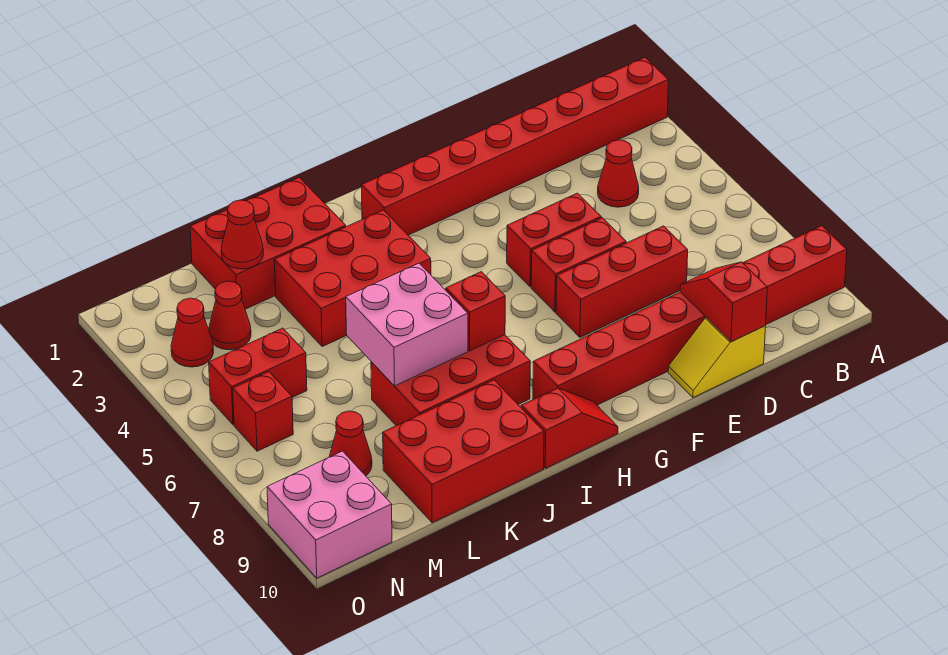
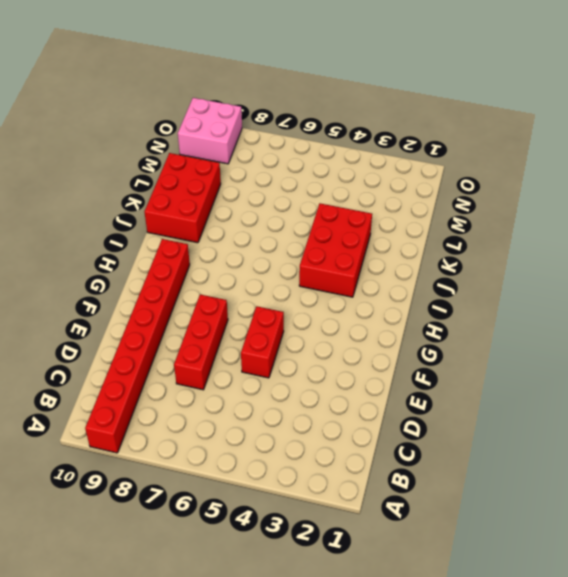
none -> red brick A2:H2 level 1
none -> red cone C4 level 1
none -> yellow slope D10:E10 level 1 top D

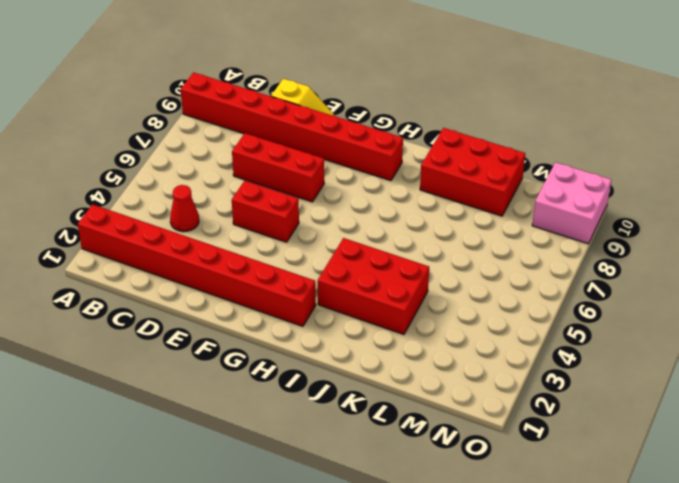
none -> red brick E6:F6 level 1
none -> red slope H10:I10 level 1 top I
none -> red brick I7:K8 level 1

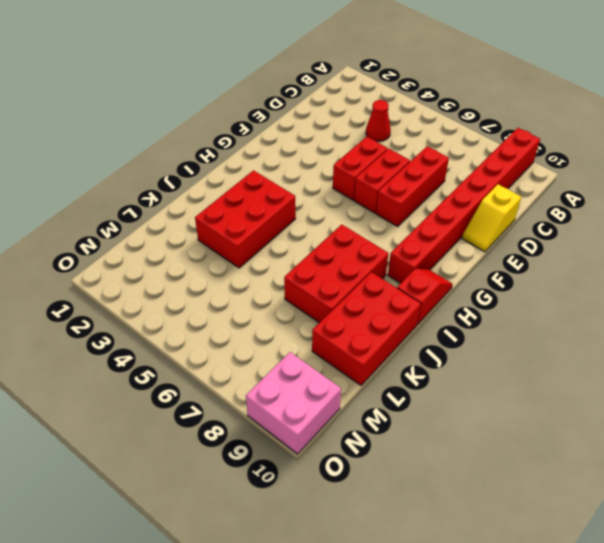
none -> red brick A2:H2 level 1
none -> red brick J1:L2 level 1
none -> red cone M3 level 1

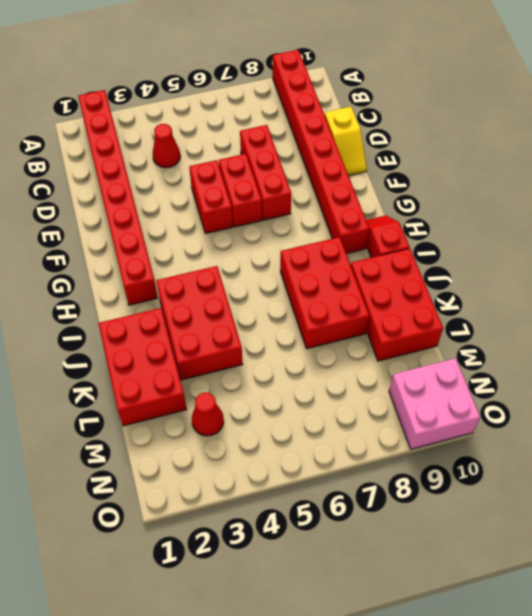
none -> red brick M5:N5 level 1
none -> red cone M8 level 1
none -> red cone N3 level 1

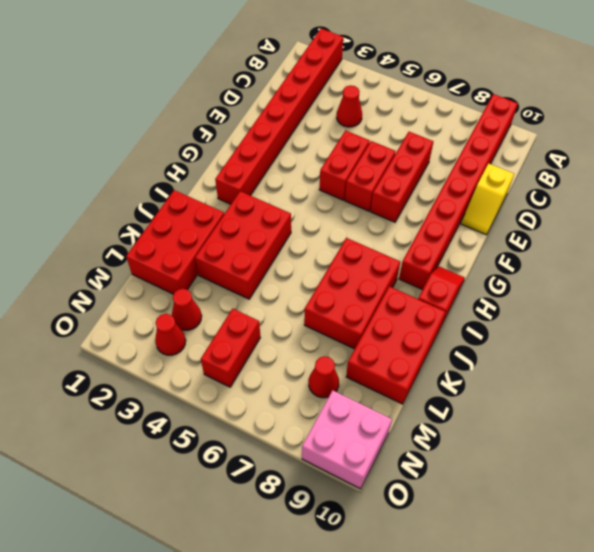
none -> red brick N6 level 1
none -> red slope D9:D10 level 2 top 10
none -> red brick I7 level 2

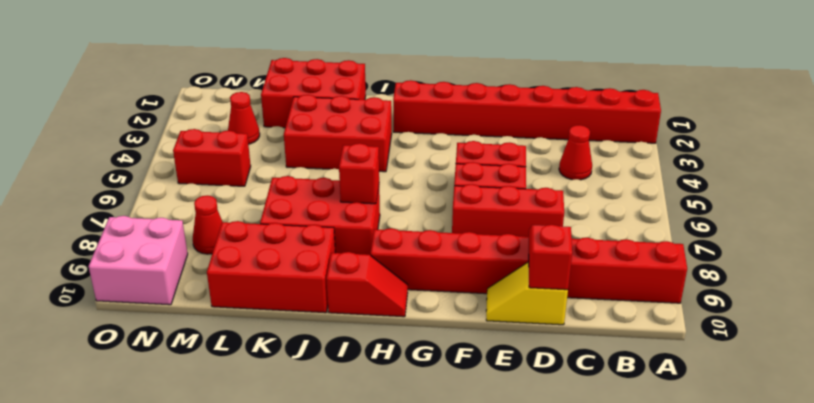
none -> red cone N3 level 1
none -> red brick N6 level 1
none -> pink brick J6:K7 level 2

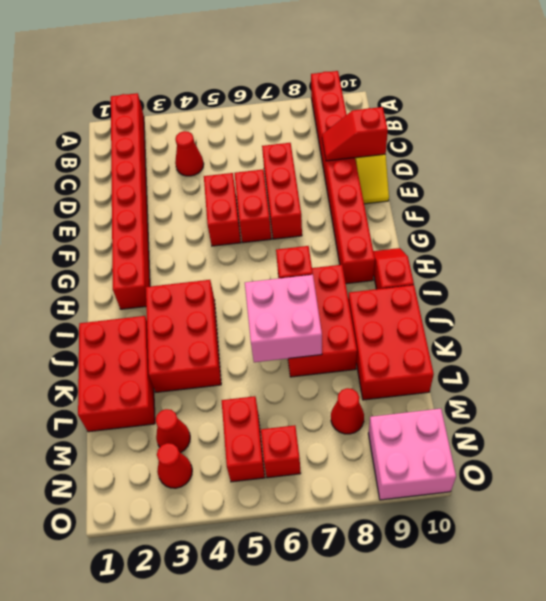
none -> red cone L2 level 2

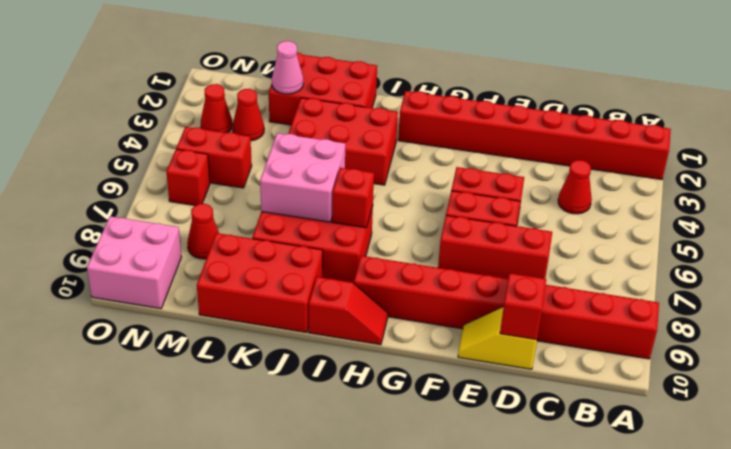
pink cone L2 level 2 -> red cone L2 level 2

